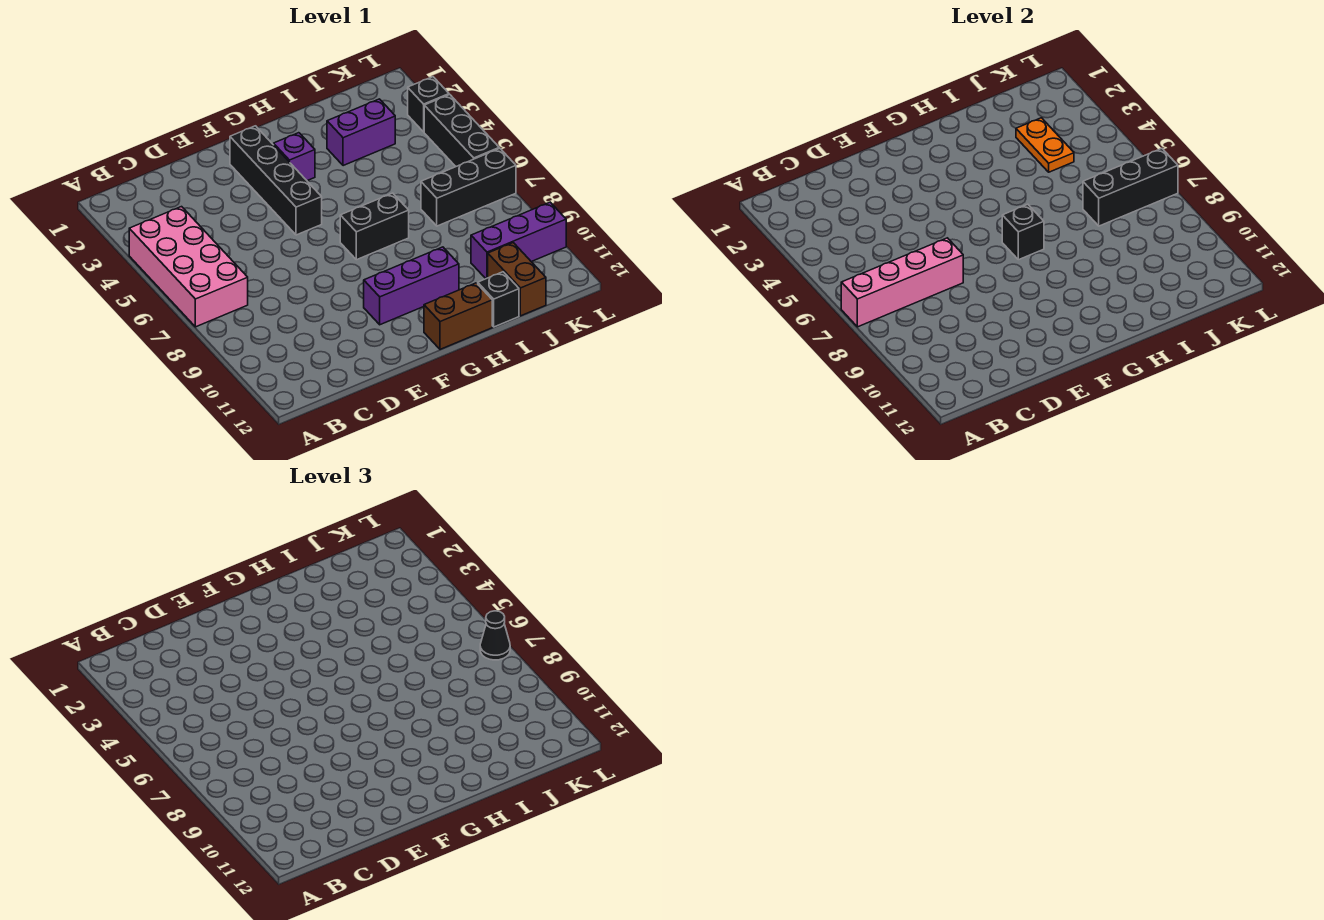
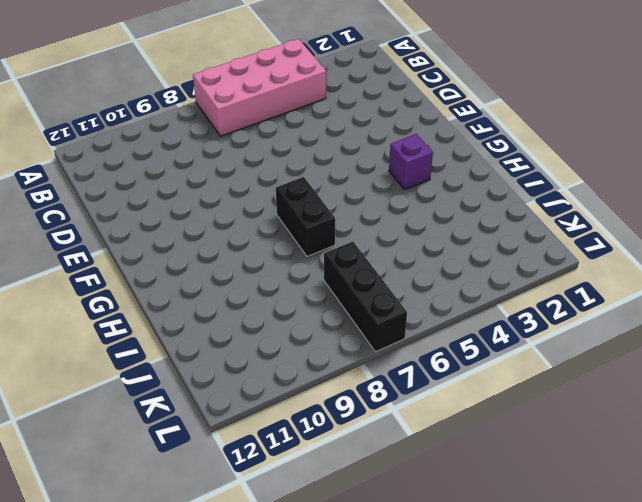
none -> black brick F2:F5 level 1
none -> purple brick F10:H10 level 1
none -> brown brick G12:H12 level 1

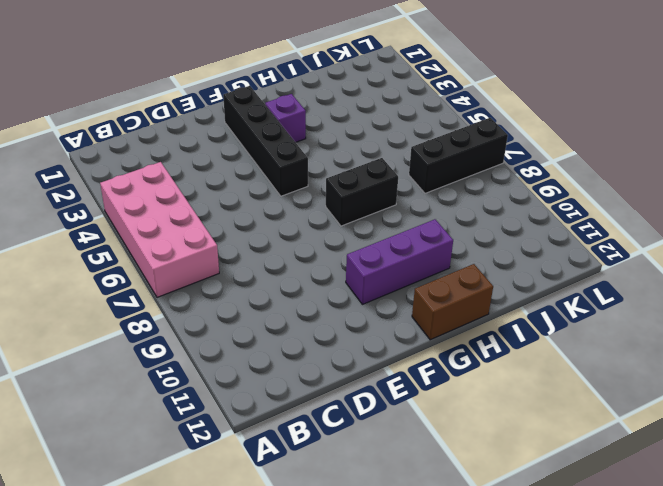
none -> purple brick I3:J3 level 1
none -> black brick I12 level 1
none -> purple brick J10:L10 level 1

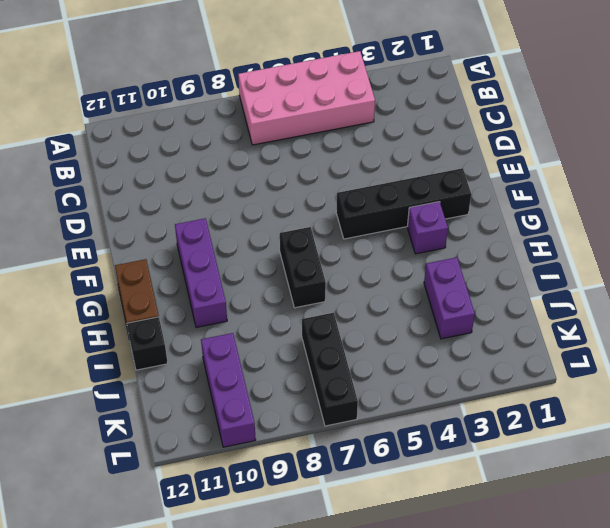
none -> brown brick J11:J12 level 1
none -> black brick L3 level 1
none -> black brick L4:L6 level 1

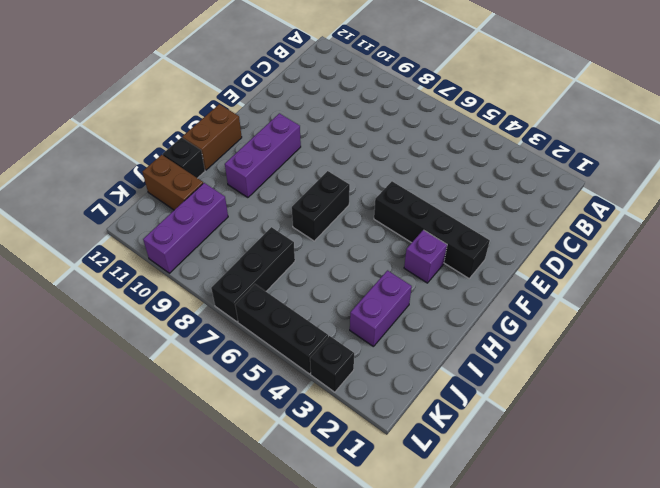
none -> pink brick A4:B7 level 1
none -> pink brick A7:D7 level 2
none -> black brick G7 level 2

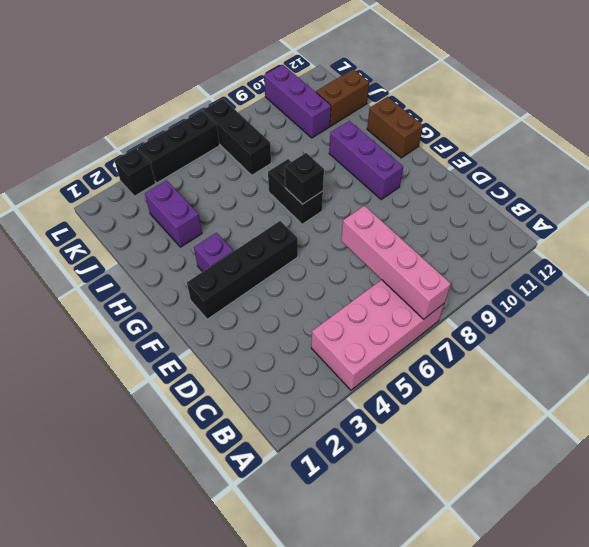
none -> black brick I12 level 1
none -> orange plate J3:J4 level 2
none -> black brick J7:L7 level 2

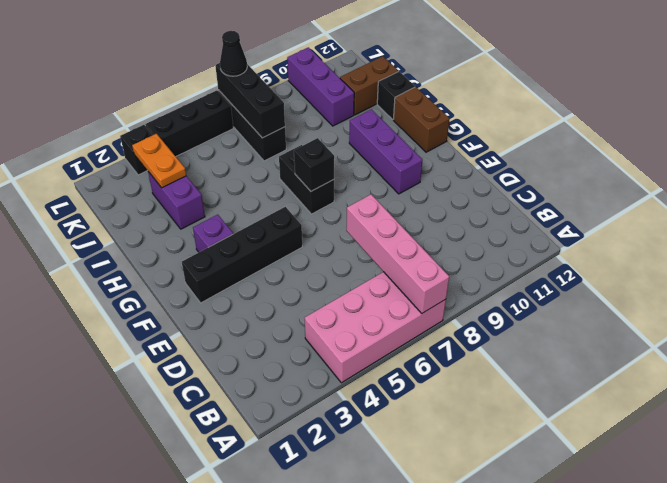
orange plate J3:K3 level 2 -> orange plate J3:J4 level 2

